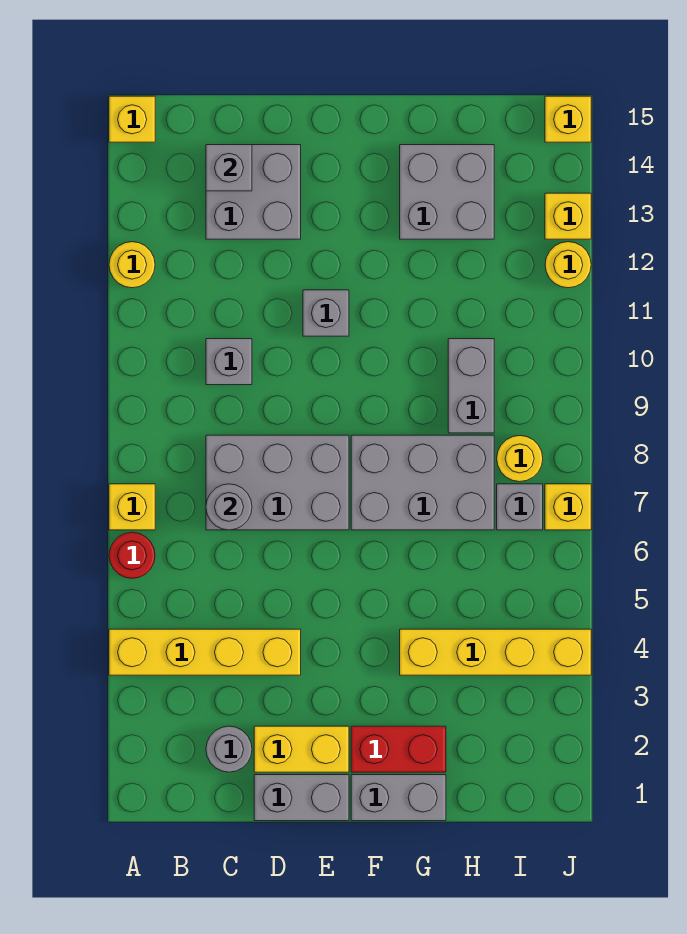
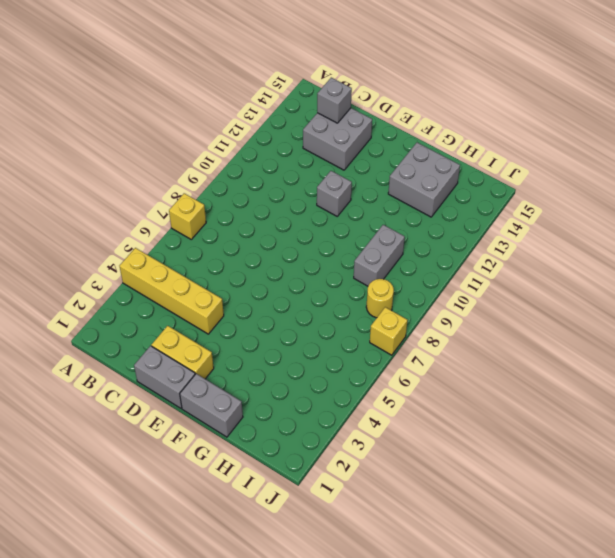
none -> red round brick A6 level 1
none -> yellow round brick A12 level 1
none -> yellow brick A15 level 1

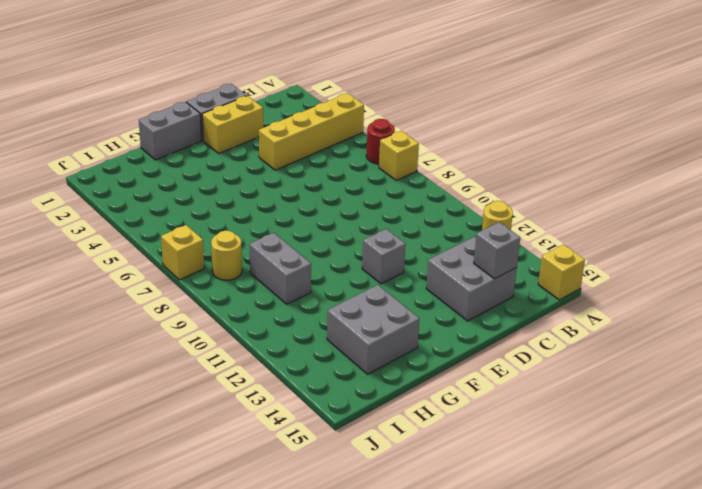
none -> grey round brick C2 level 1
none -> grey brick C7:E8 level 1
none -> grey brick C10 level 1

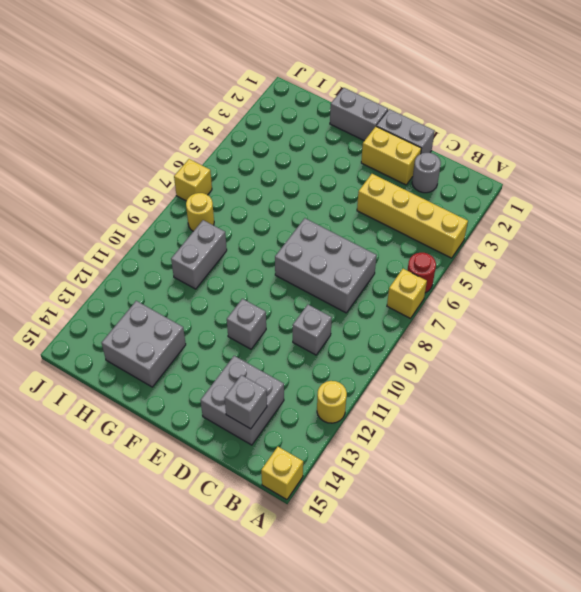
none -> red brick F2:G2 level 1
none -> grey brick F7:H8 level 1
none -> yellow brick G4:J4 level 1

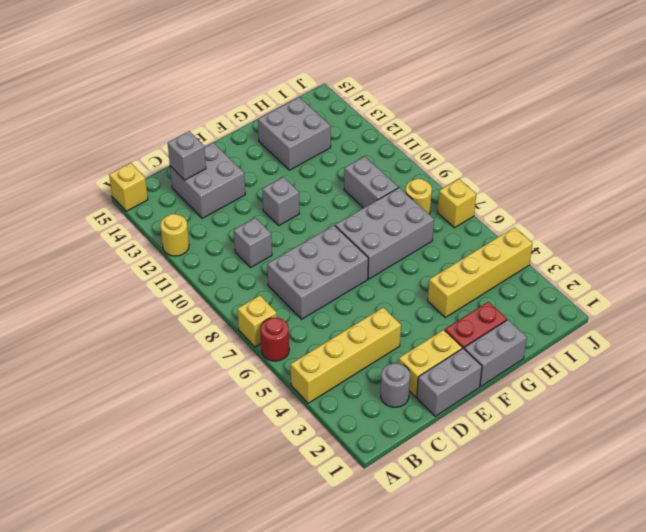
none -> grey brick I7 level 1
none -> yellow round brick J12 level 1
none -> yellow brick J13 level 1

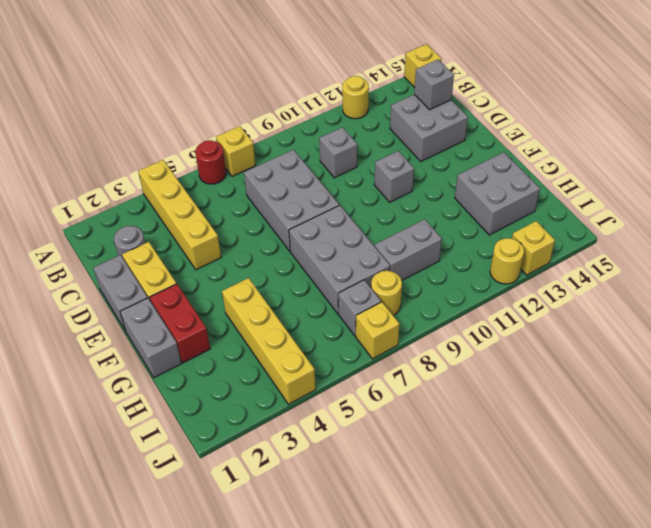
none -> yellow brick J15 level 1
none -> grey round brick C7 level 2

